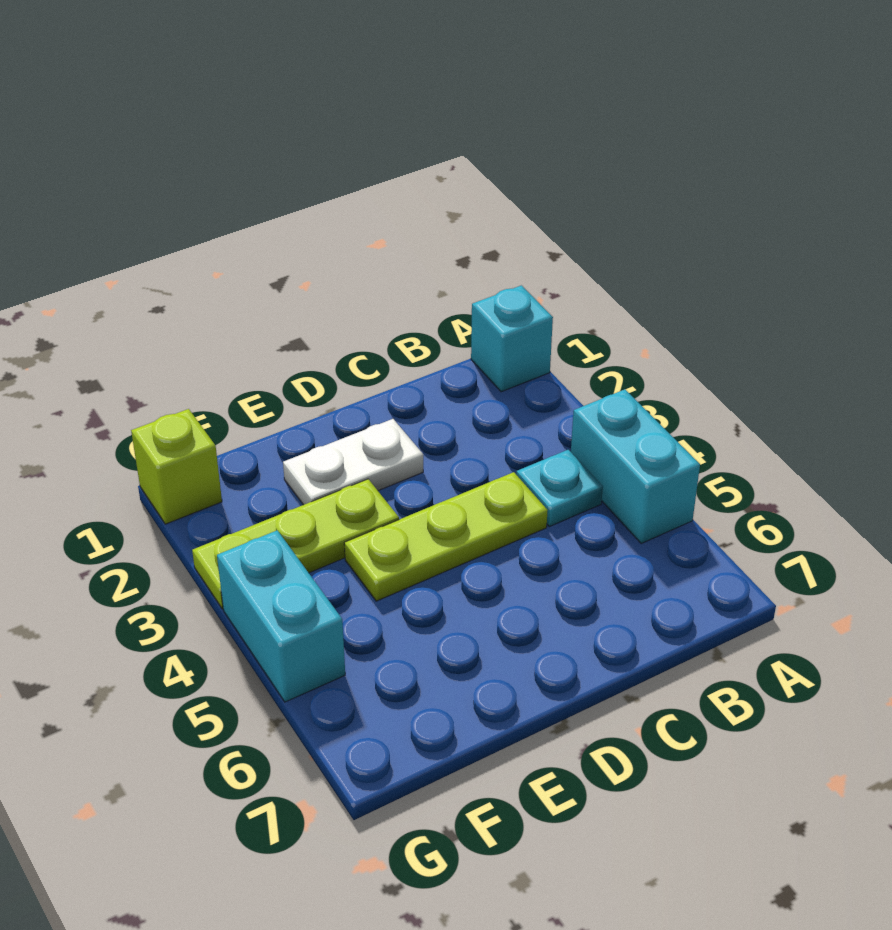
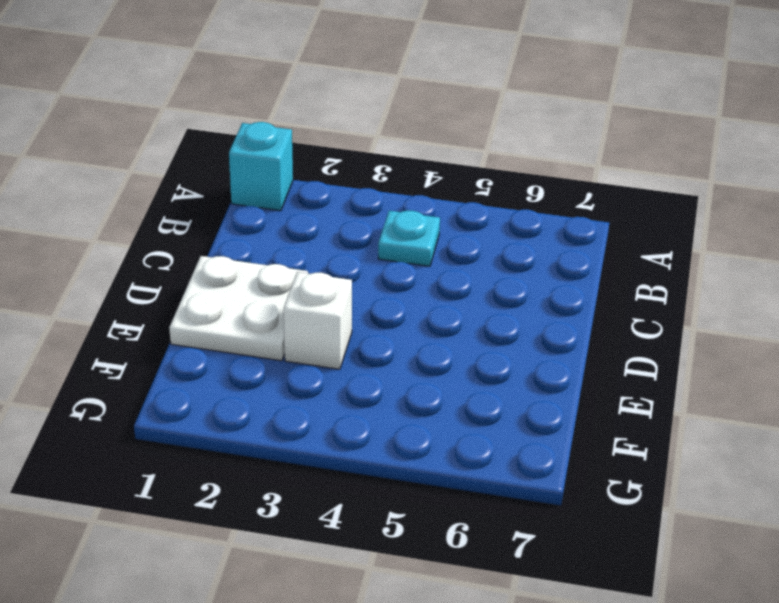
white plate D1:E2 level 1 -> white plate D2:E2 level 1
white brick E3 level 1 -> lime plate E3:G3 level 1
none -> cyan brick A4:A5 level 1
none -> lime plate C4:E4 level 1

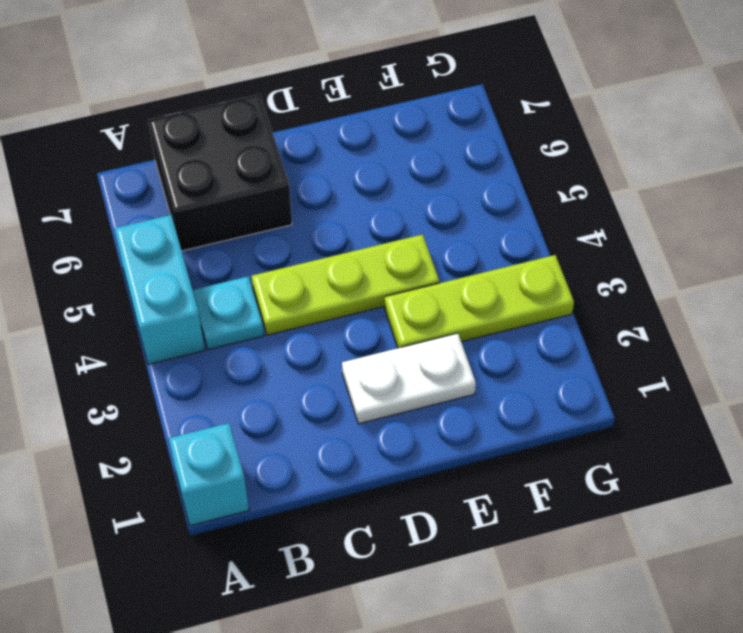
black brick B6:C7 level 1 -> none
none -> lime brick G1 level 1
none -> cyan brick G4:G5 level 1

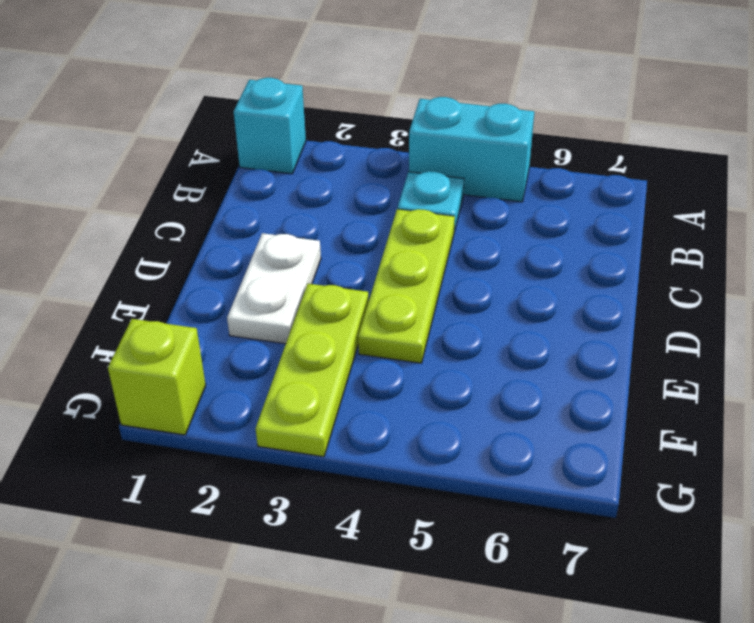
none -> cyan brick G4:G5 level 1

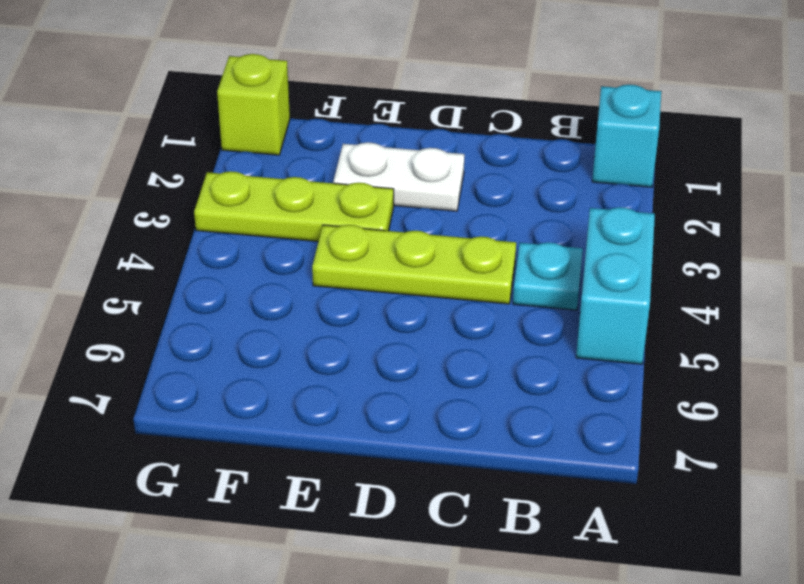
none -> cyan brick G4:G5 level 1

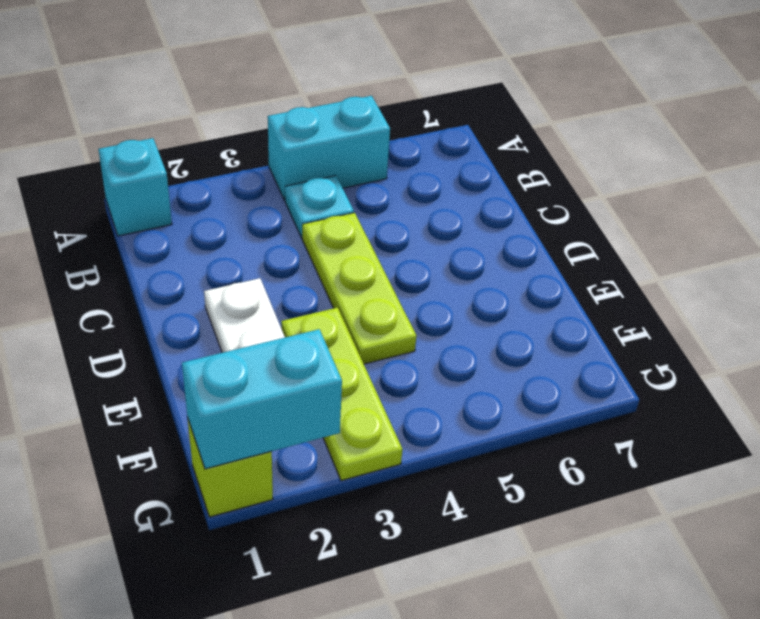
cyan brick G1:G2 level 2 -> cyan brick G4:G5 level 1

